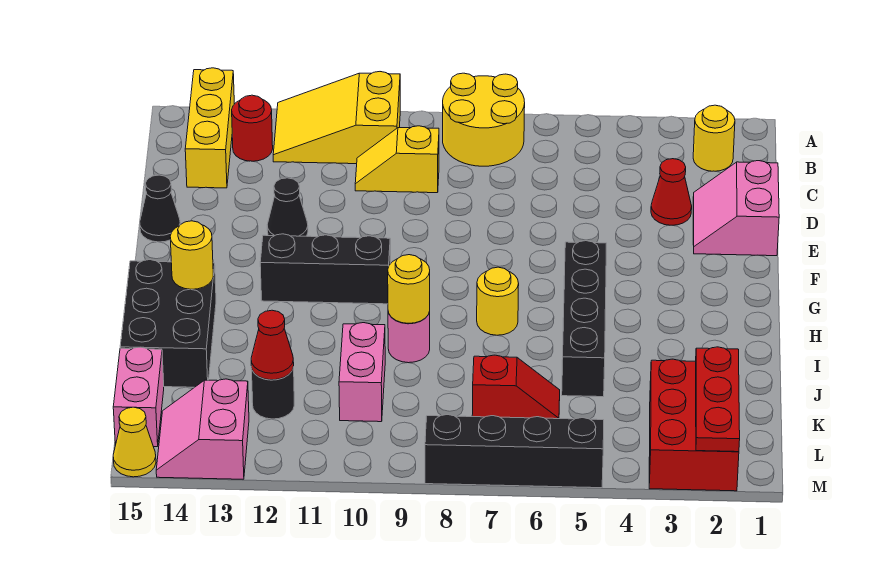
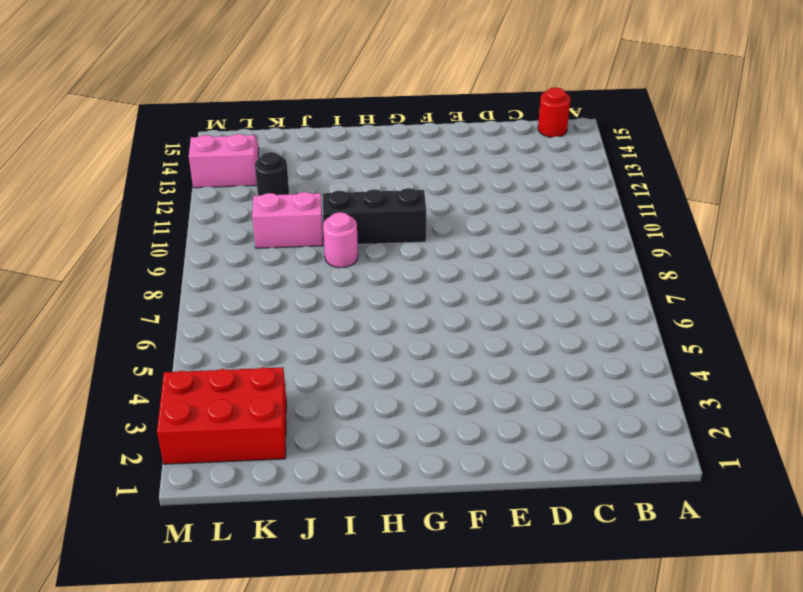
red round brick B15 level 1 -> red round brick B13 level 1
black brick G10:I10 level 1 -> black brick G10:G12 level 1
none -> yellow round brick A7:B8 level 1
none -> yellow slope A10:B12 level 1 top 10
none -> yellow brick A14:C14 level 1

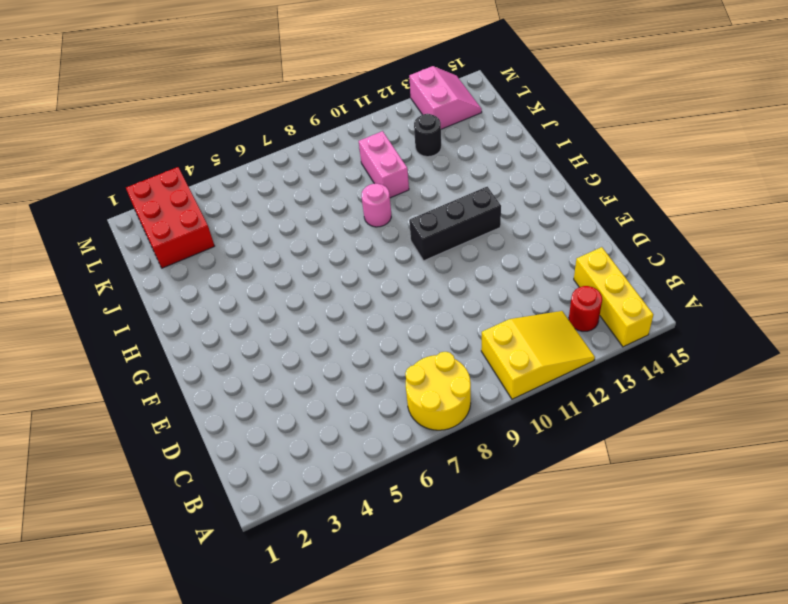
none -> yellow round brick B2 level 1
none -> yellow slope C9:C10 level 1 top 9
none -> pink slope D1:E2 level 1 top 1

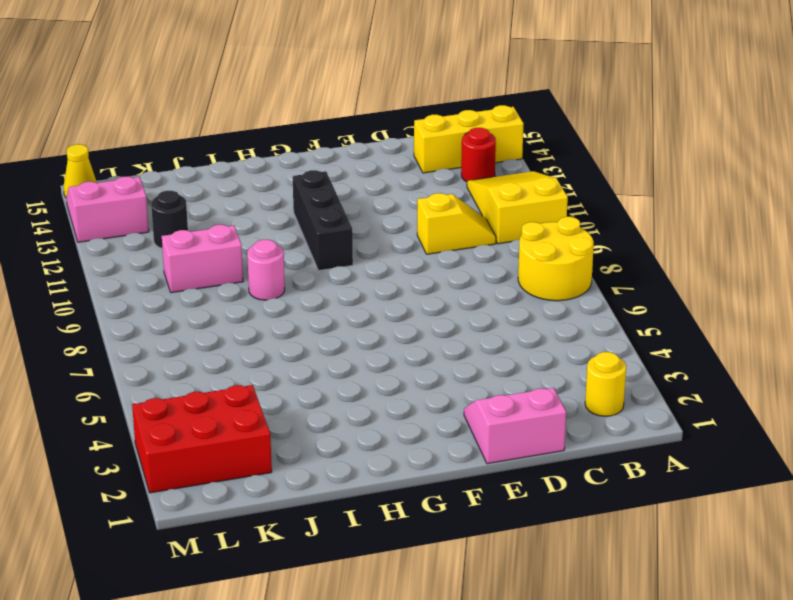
yellow slope C10:D10 level 1 top D -> yellow slope C9:C10 level 1 top 9
none -> red cone D3 level 1
none -> black cone E12 level 1
none -> black cone E15 level 1

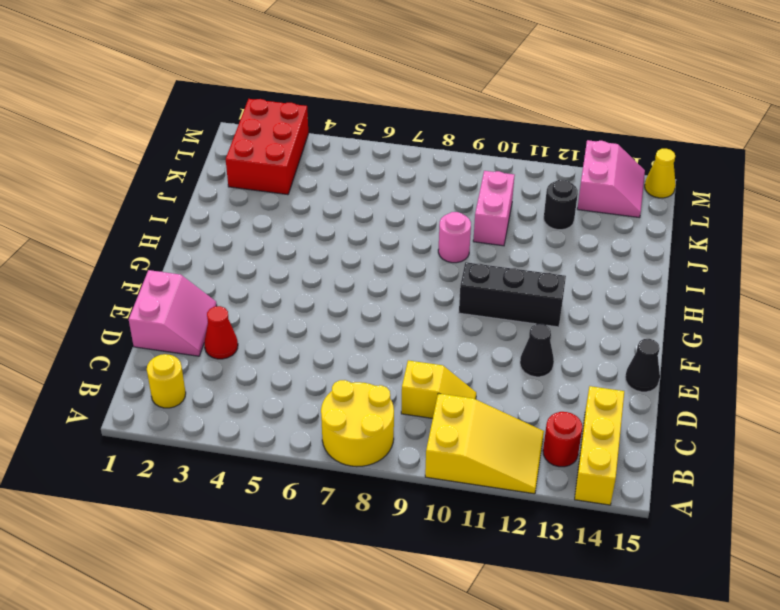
none -> black brick G5:J5 level 1
none -> yellow round brick H7 level 1
none -> black brick H14:J15 level 1

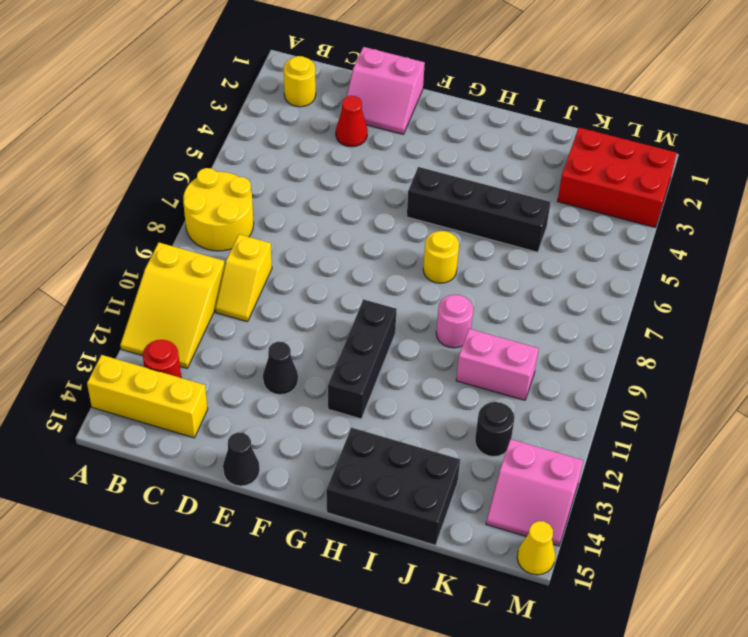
none -> red slope K6:K7 level 1 top 7
none -> pink brick K15:L15 level 1
none -> black brick M5:M8 level 1

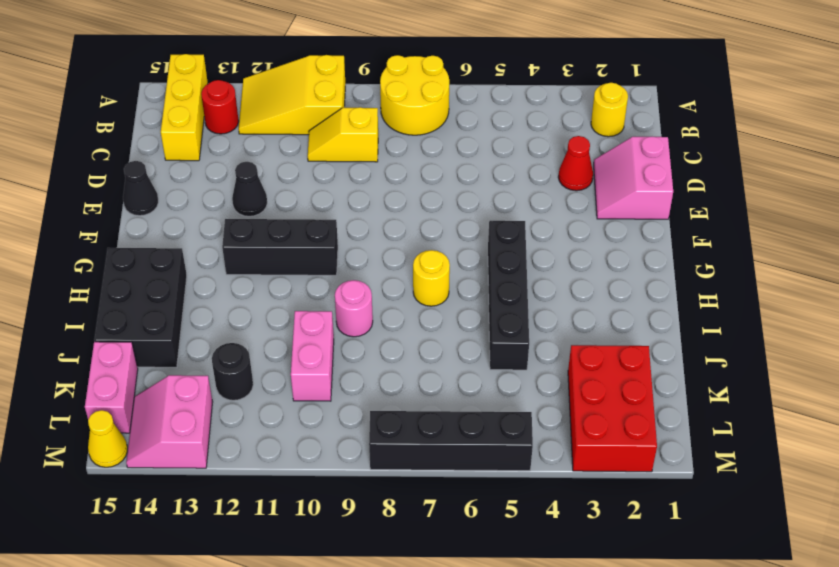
none -> red slope K6:K7 level 1 top 7
none -> yellow round brick H14 level 2
none -> yellow round brick I9 level 2

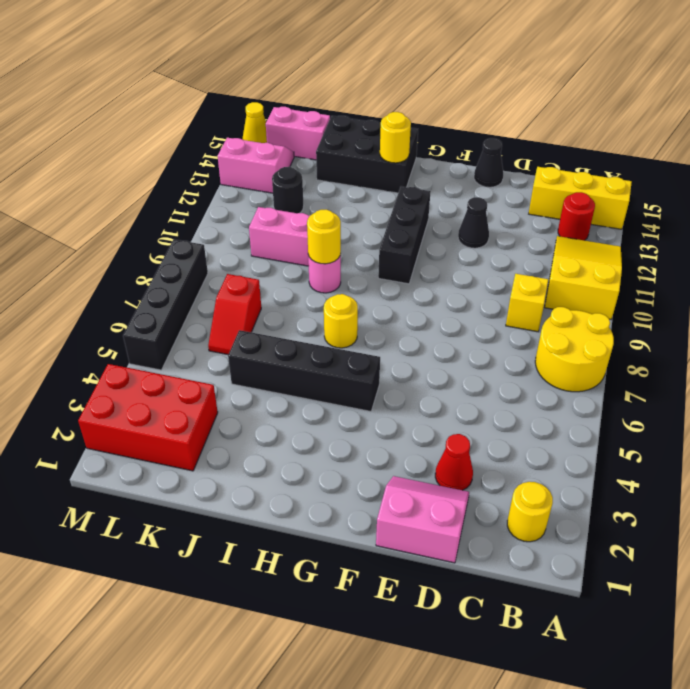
none -> red plate K2:M2 level 2
none -> red cone K12 level 2

